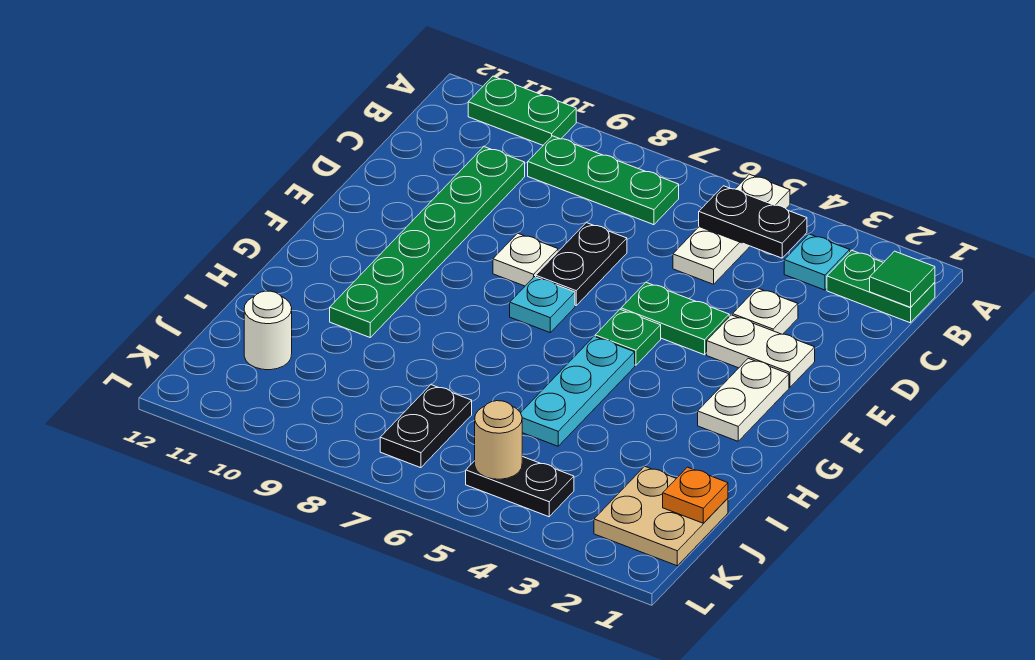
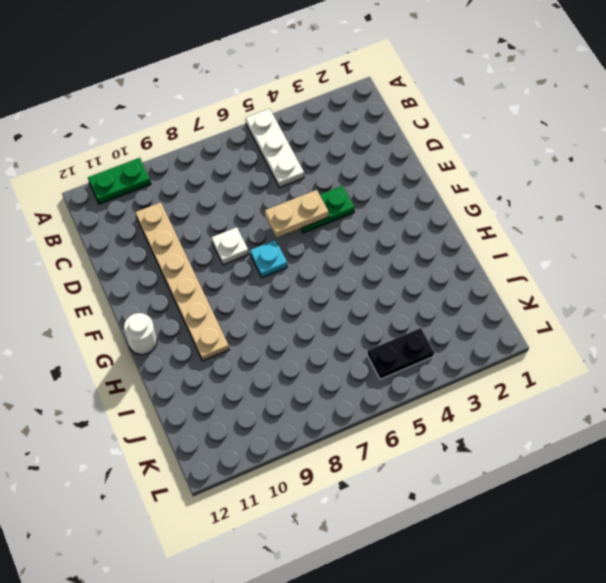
tan plate C10:H10 level 1 -> green plate C10:H10 level 1
tan plate E5:E6 level 2 -> none
white round brick G12 level 1 -> white round brick J11 level 1
none -> green plate B1:B2 level 1
none -> cyan plate B3 level 1
none -> green plate B7:B9 level 1

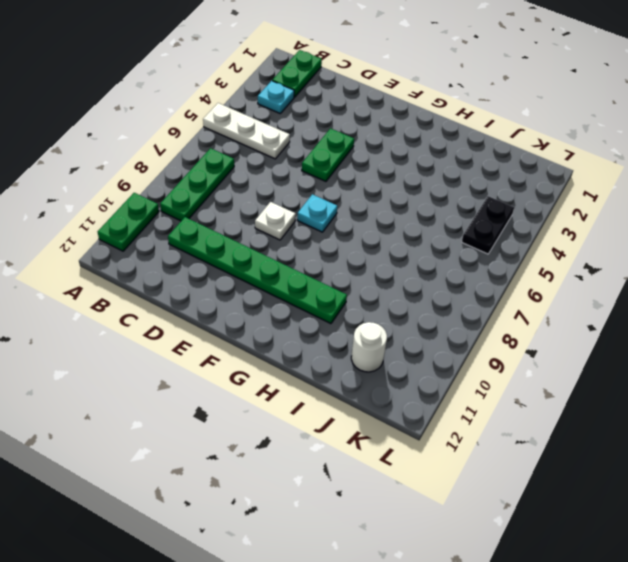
none -> white plate D3 level 1
none -> black plate D7:E7 level 1
none -> white plate E2:E3 level 1

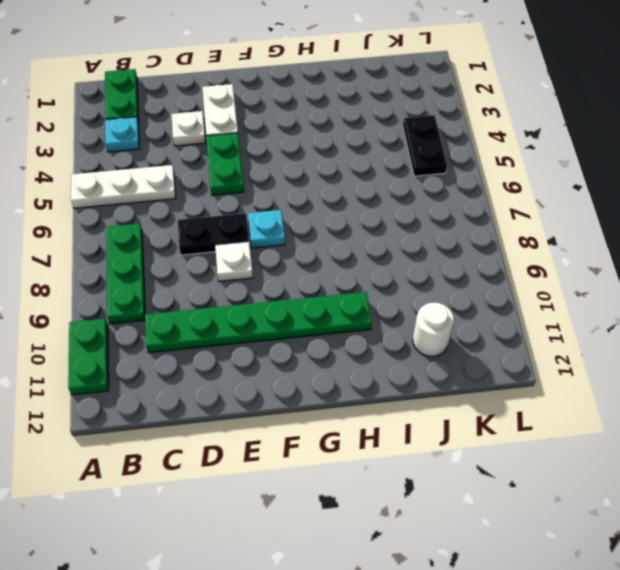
none -> white plate F2:G2 level 1
none -> green plate F5 level 1
none -> cyan plate G5:I5 level 1

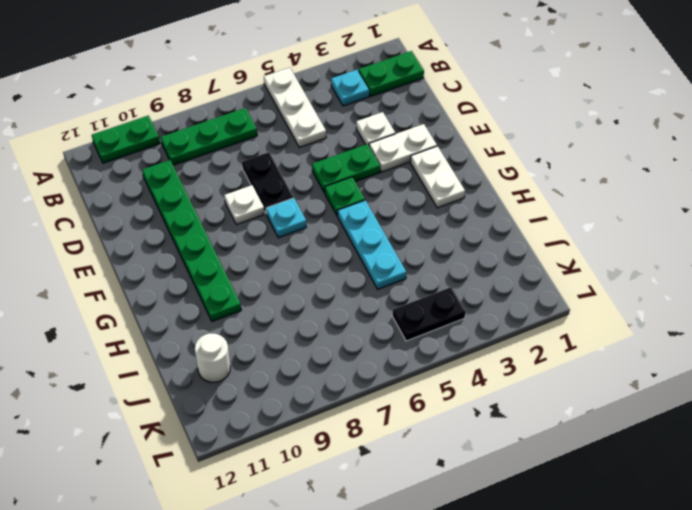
none -> tan plate J1:K2 level 1
none -> black plate J7:K7 level 1
none -> green tile B1 level 2

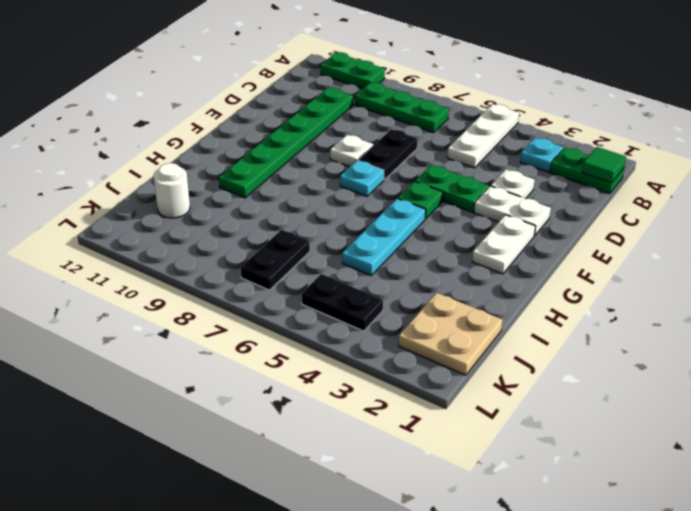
none -> black plate B4:B5 level 2
none -> orange plate J1 level 2
none -> tan round brick K5 level 2

